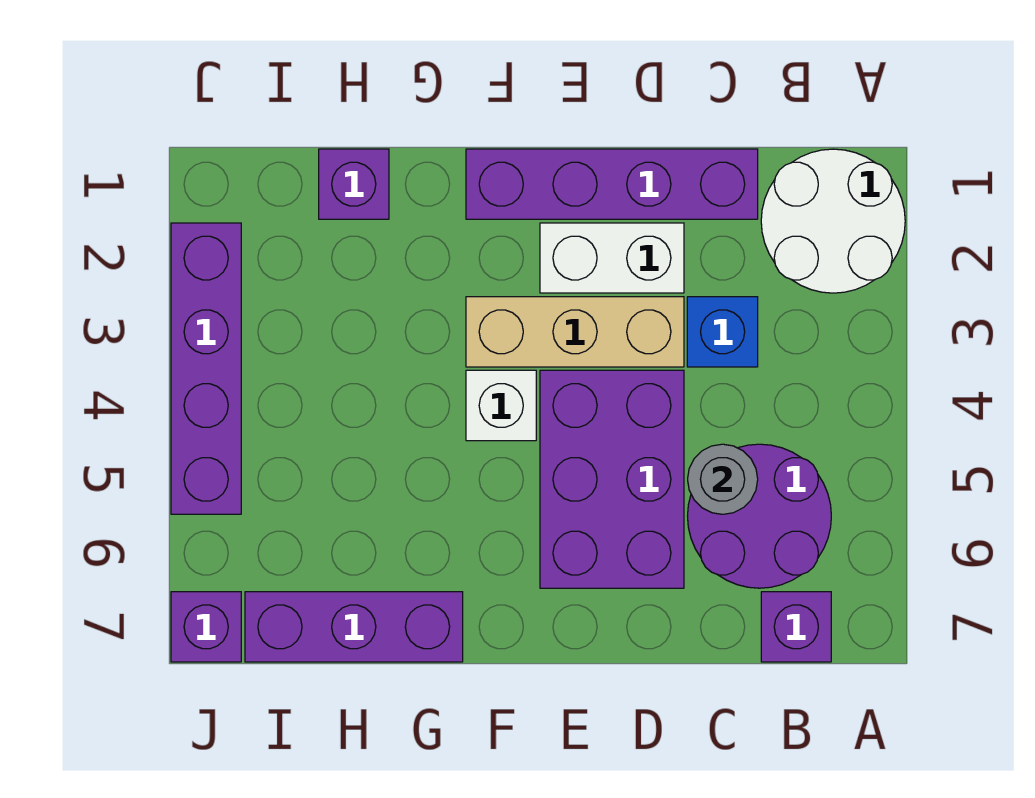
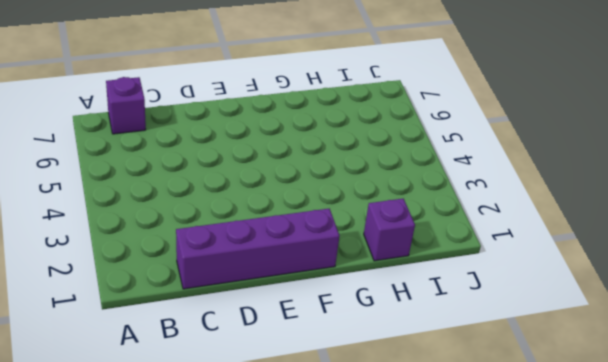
none -> white round brick A1:B2 level 1
none -> purple round brick B5:C6 level 1
none -> blue brick C3 level 1

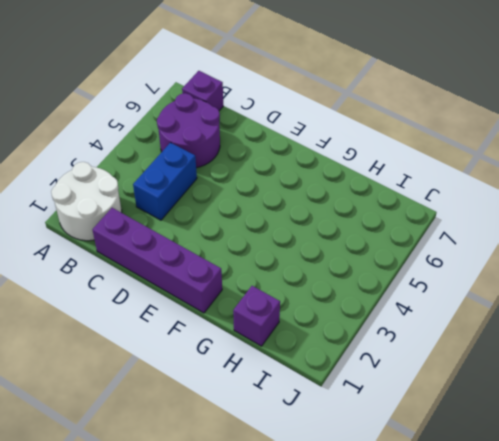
blue brick C3:C4 level 1 -> blue brick C3 level 1
none -> white brick D2:E2 level 1
none -> tan brick D3:F3 level 1
none -> purple brick D4:E6 level 1

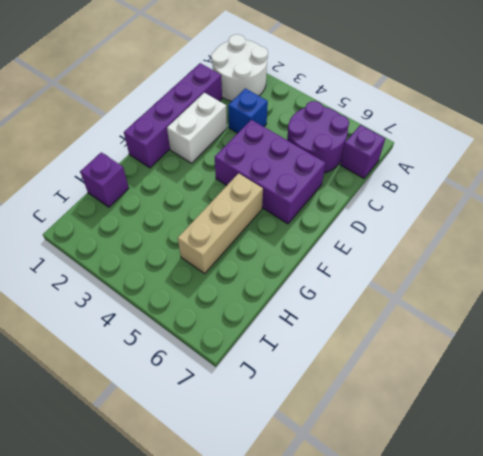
tan brick F5:H5 level 1 -> tan brick D3:F3 level 1
none -> white brick F4 level 1
none -> purple brick G7:I7 level 1
none -> purple brick J2:J5 level 1

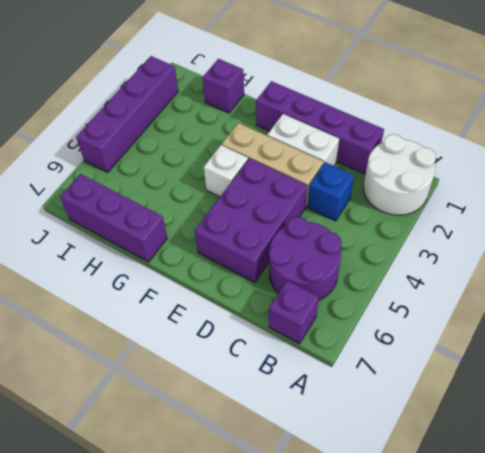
none -> purple brick J7 level 1
none -> grey round brick C5 level 2

